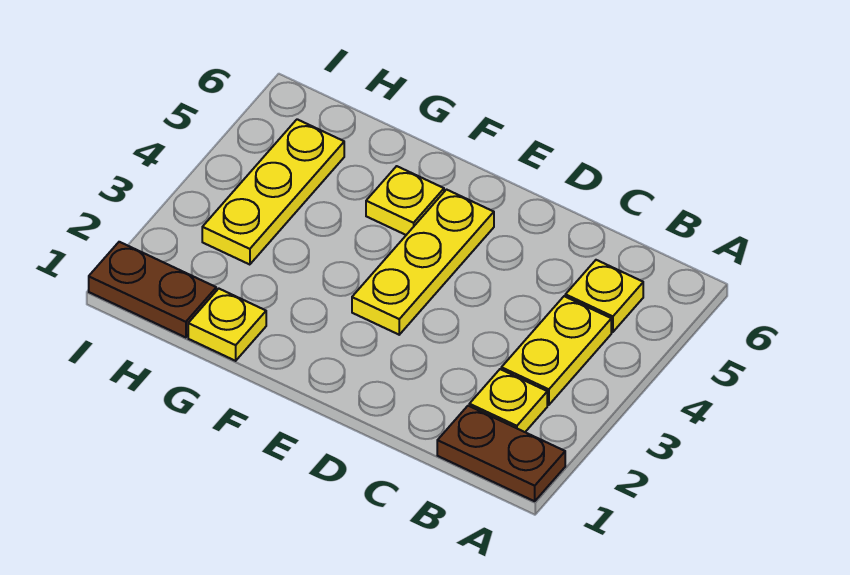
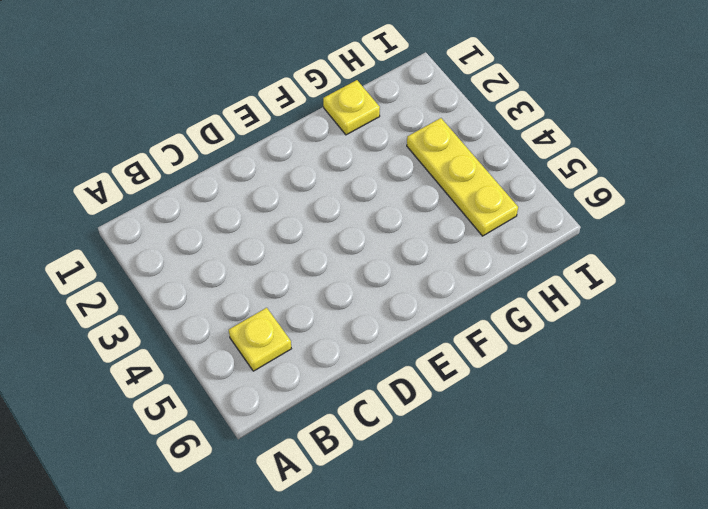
none -> brown plate A1:B1 level 1
none -> yellow plate B2 level 1

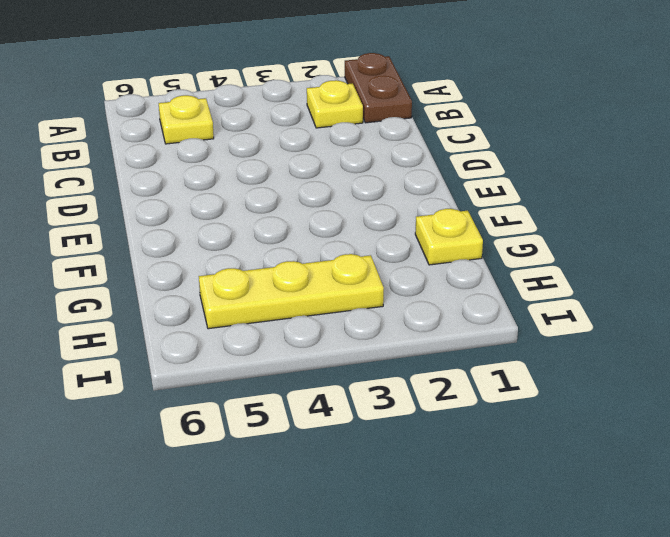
none -> yellow plate B3:B4 level 1
none -> yellow plate E3:E5 level 1

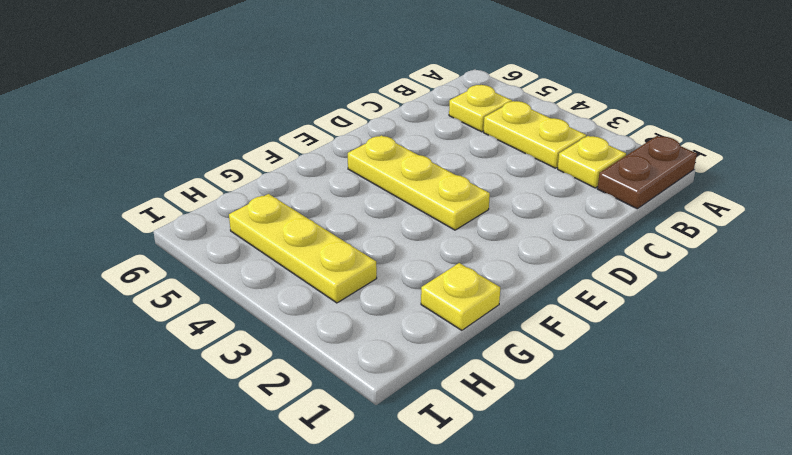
none -> yellow plate F5 level 1
none -> brown plate H1:I1 level 1

